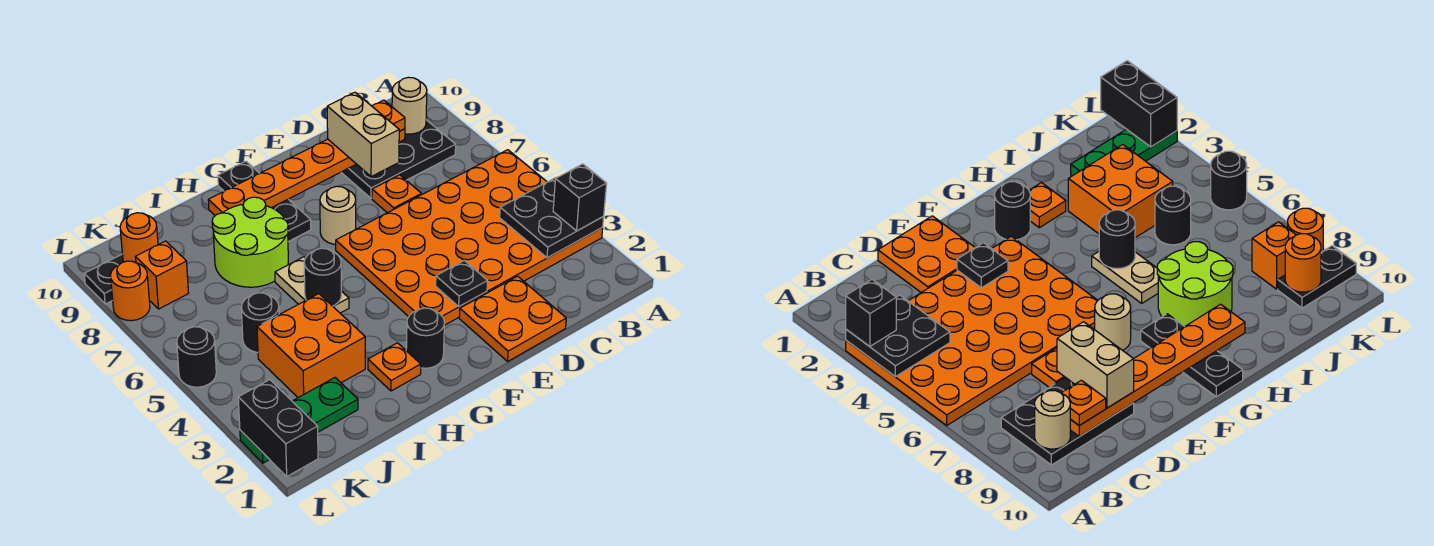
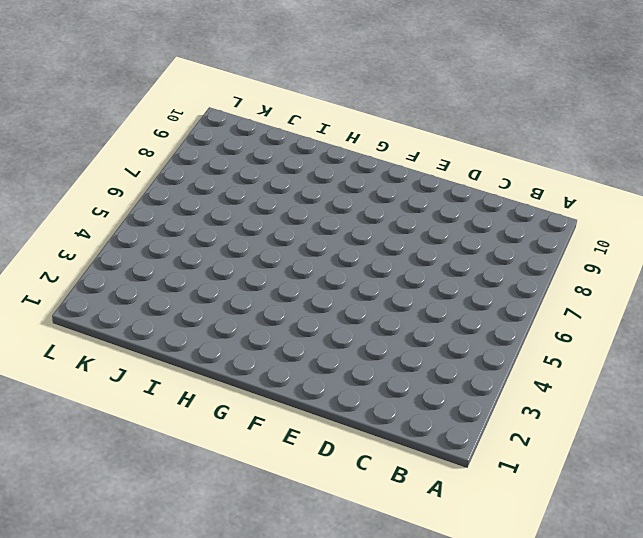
none -> orange plate A3:F6 level 1
none -> black plate B8:D9 level 1
none -> orange plate D1:E2 level 1

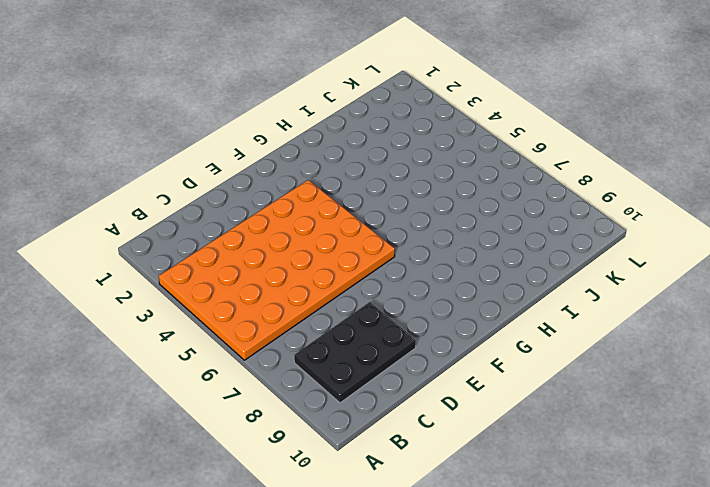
none -> orange plate D1:E2 level 1
none -> orange plate D7 level 1
none -> tan round brick F7 level 1

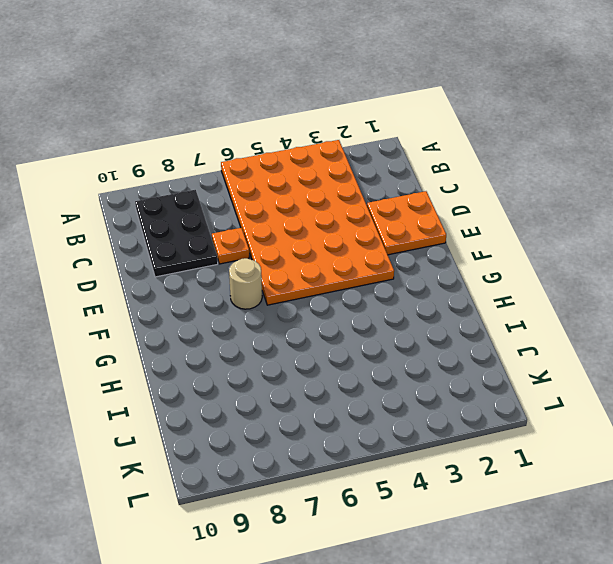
none -> black round brick G2 level 1
none -> black plate G8:G10 level 1
none -> orange plate H2 level 1

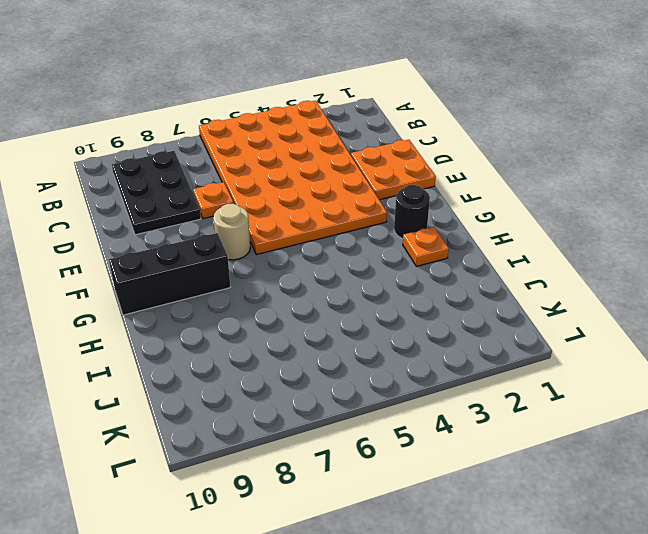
black brick G8:G10 level 1 -> black plate G8:G10 level 1
none -> tan plate H5:H6 level 1
none -> lime round brick H7:I8 level 1
none -> orange brick I3:J4 level 1

